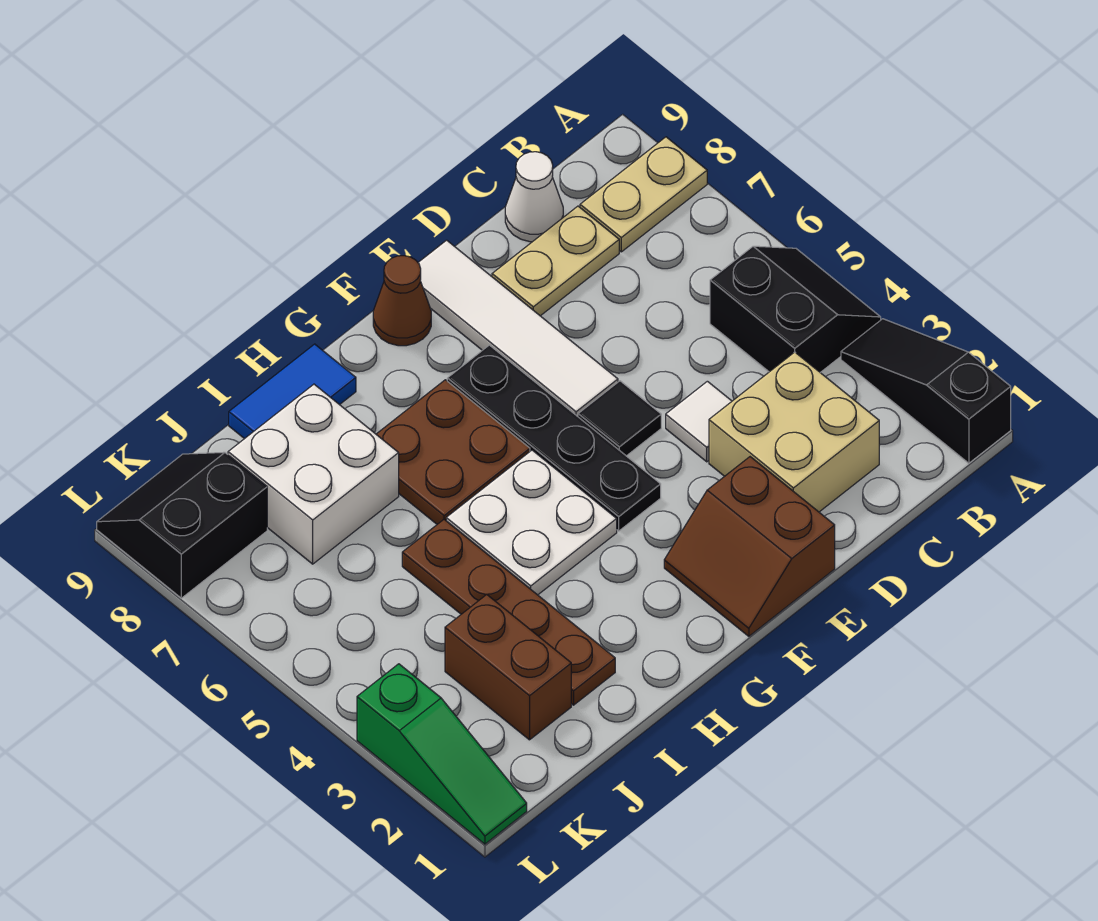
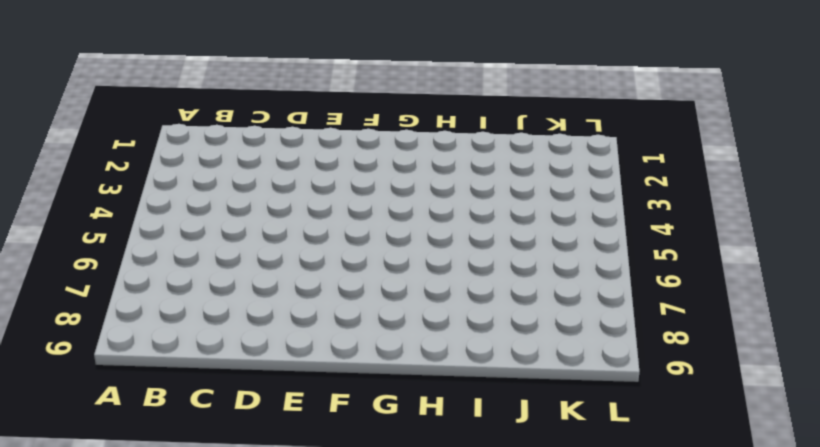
none -> black slope A1:A3 level 1 top 1
none -> black slope A4:B5 level 1 top B
none -> tan plate A8:B8 level 1

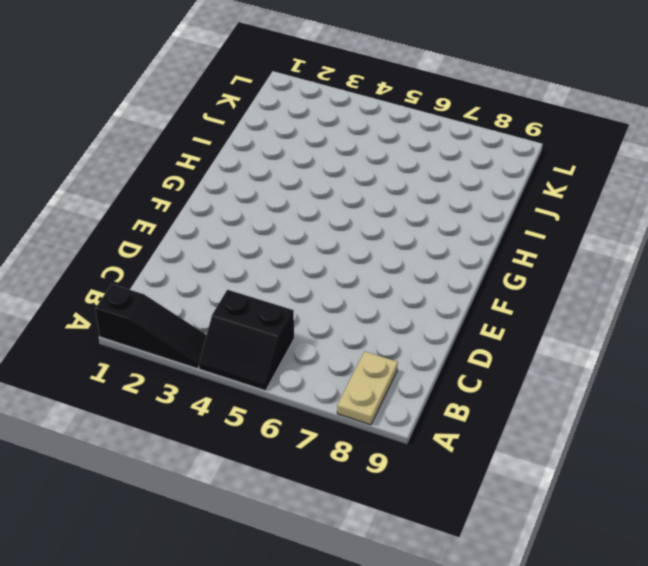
none -> tan brick C2:D3 level 1
none -> tan plate C8:D8 level 1
none -> white cone C9 level 1

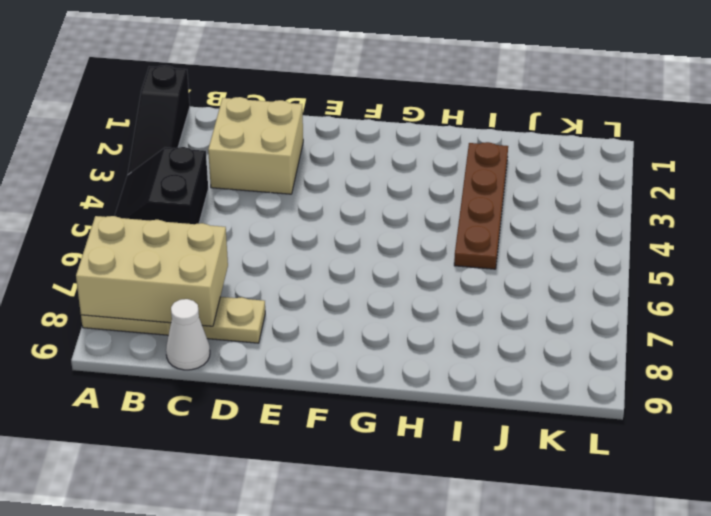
tan brick A7:C8 level 2 -> none
none -> white tile D4 level 1
none -> brown slope E1:F2 level 1 top E
none -> black tile E5 level 1

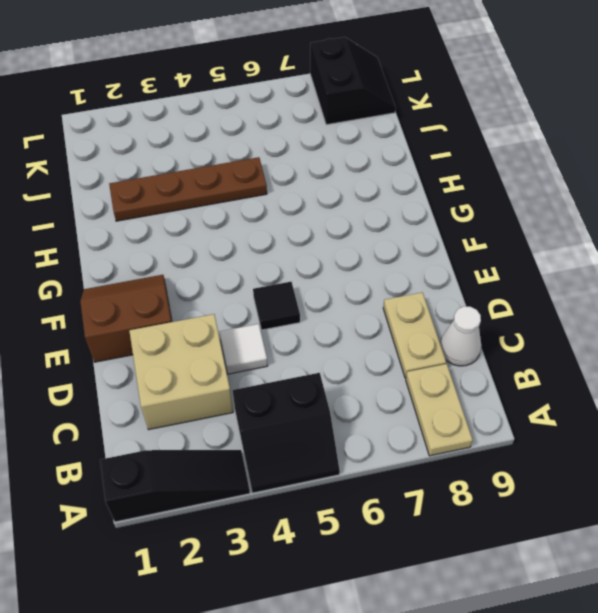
none -> white tile E6:E9 level 1
none -> black plate F4:F7 level 1
none -> brown cone F9 level 1

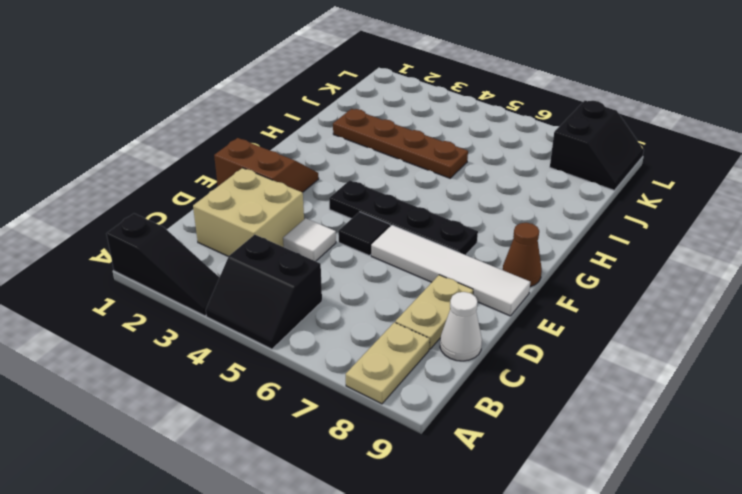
none -> white plate G4:H5 level 1
none -> brown plate G6:H7 level 1
none -> blue tile H9:I9 level 1

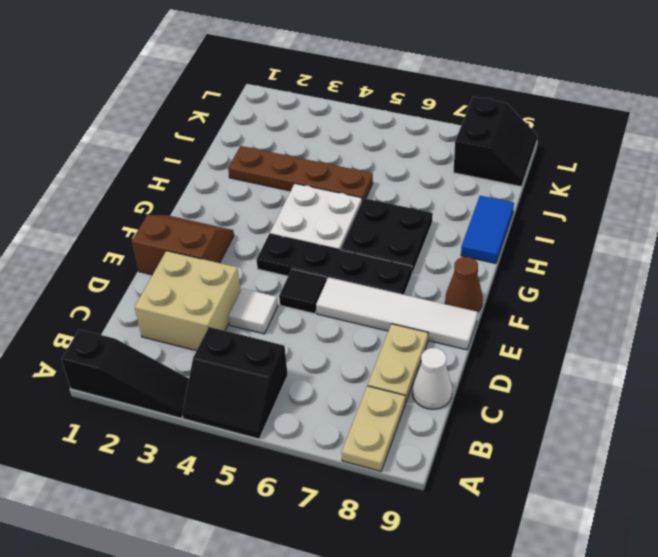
black plate G6:H7 level 1 -> brown plate G6:H7 level 1
none -> white brick I7:J8 level 1
none -> brown brick J2:J3 level 1
none -> green slope L1:L3 level 1 top 3

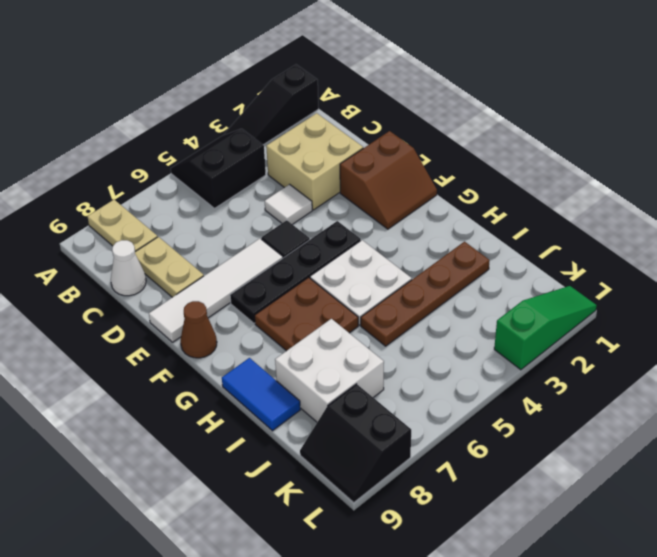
none -> brown brick J2:J3 level 1

